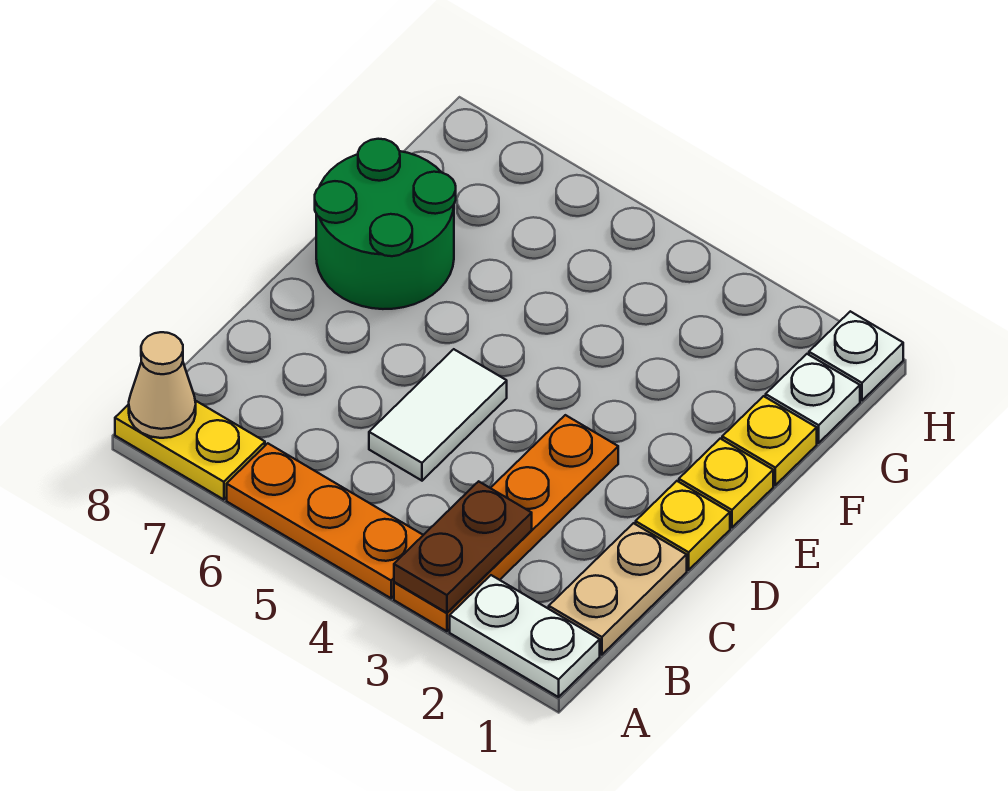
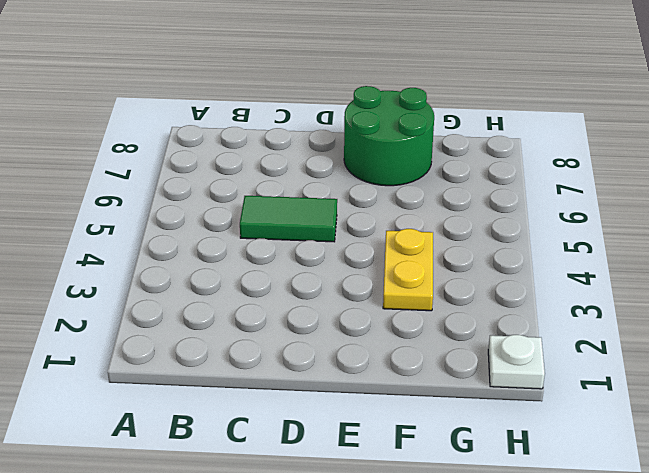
green tile C5:D5 level 1 -> white tile C5:D5 level 1
yellow plate F3:F4 level 1 -> yellow plate A7:A8 level 1
none -> white plate A1:A2 level 1
none -> orange plate A3:D3 level 1
none -> orange plate A4:A6 level 1

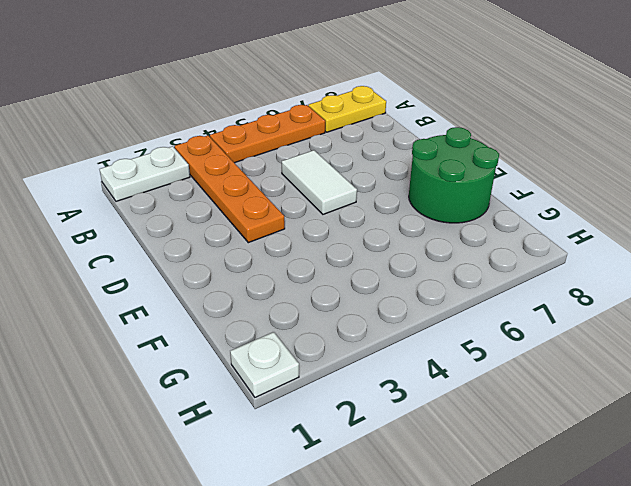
none -> tan plate B1:C1 level 1
none -> yellow plate D1 level 1
none -> yellow plate E1 level 1

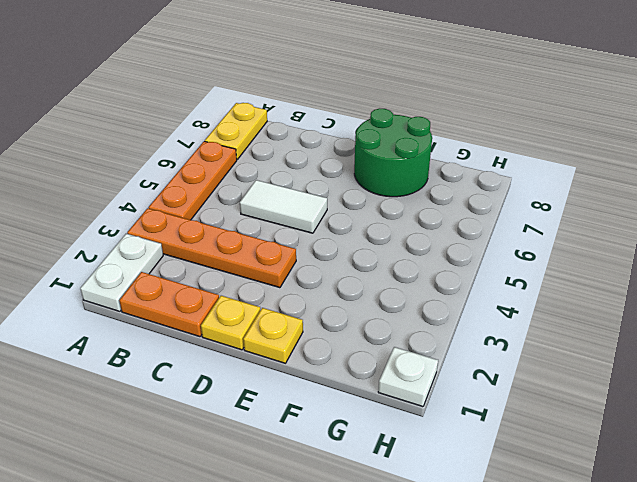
orange plate B1:C1 level 1 -> tan plate B1:C1 level 1
none -> yellow plate F1 level 1
none -> white plate G1 level 1
none -> brown plate A3:B3 level 2

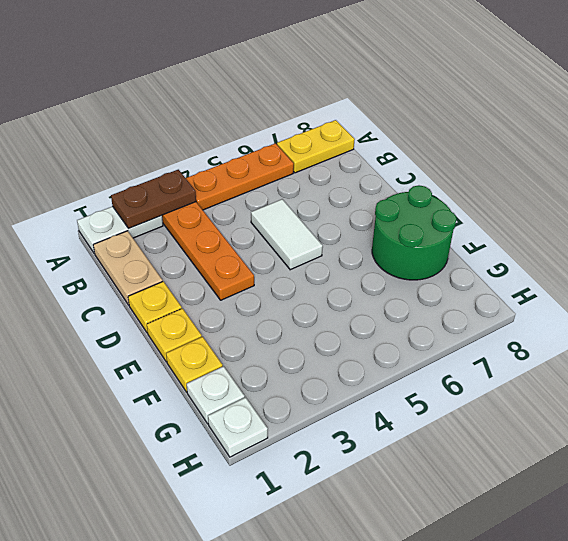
brown plate A2:A3 level 2 -> brown plate A3:B3 level 2
none -> tan cone A8 level 2

